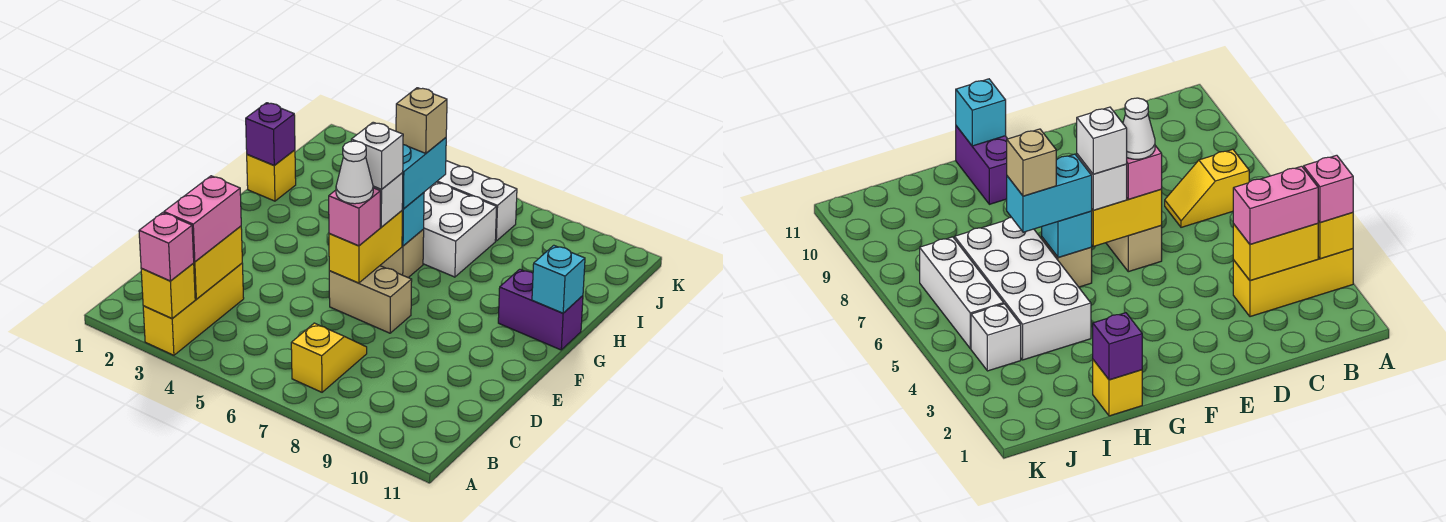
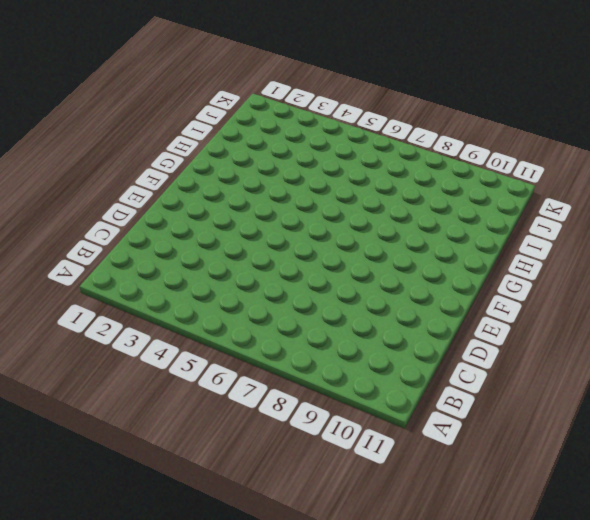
none -> yellow brick A3:C3 level 1
none -> yellow slope B7:C7 level 1 top B
none -> tan brick E6:E7 level 1

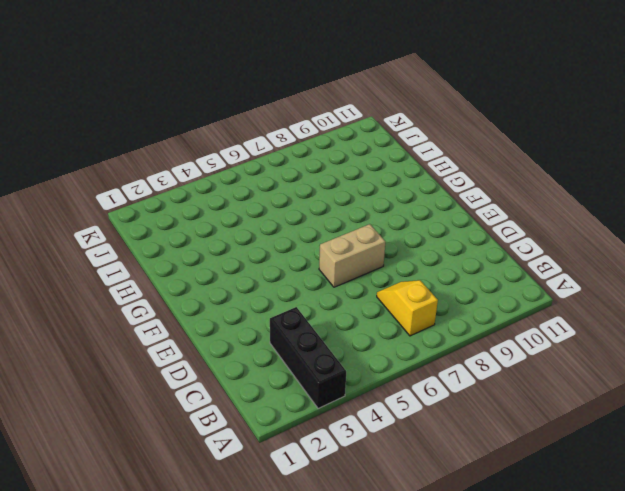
black brick A3:C3 level 1 -> yellow brick A3:C3 level 1
none -> tan brick G6 level 1
none -> purple brick G10:G11 level 1
none -> yellow brick H1 level 1

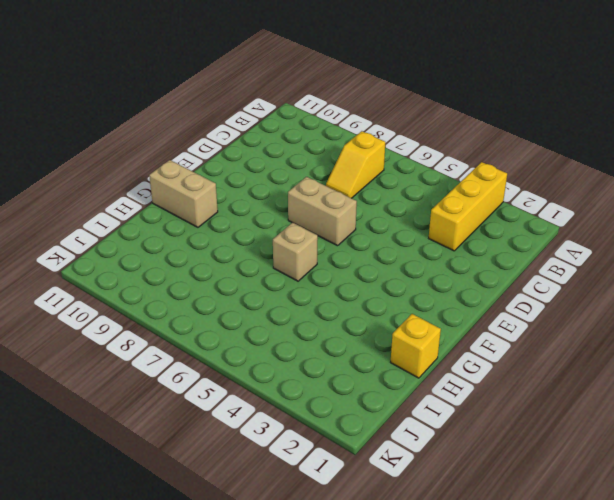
tan brick G10:G11 level 1 -> purple brick G10:G11 level 1
none -> white brick H4:I7 level 1
none -> white brick J4 level 1
none -> white brick J5:J7 level 1

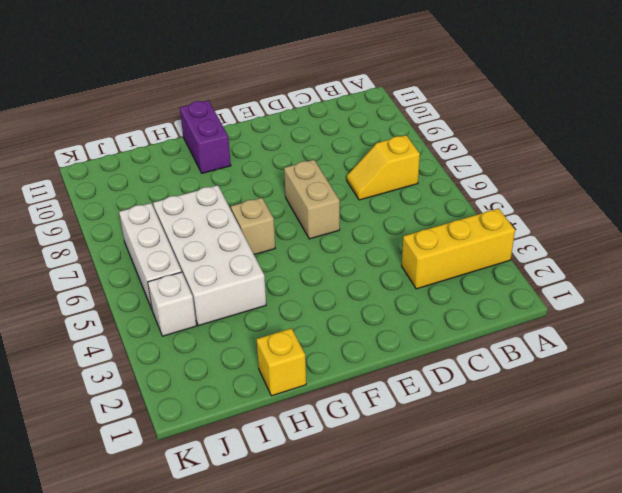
none -> yellow brick A3 level 2
none -> yellow brick B3:C3 level 2
none -> yellow brick E6:F6 level 2

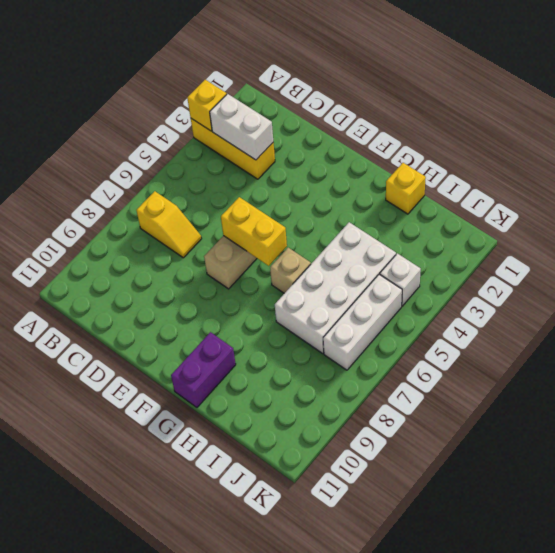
white brick B3:C3 level 2 -> yellow brick B3:C3 level 2
none -> cyan brick G6 level 2
none -> cyan brick G11 level 2
none -> purple brick H1 level 2

